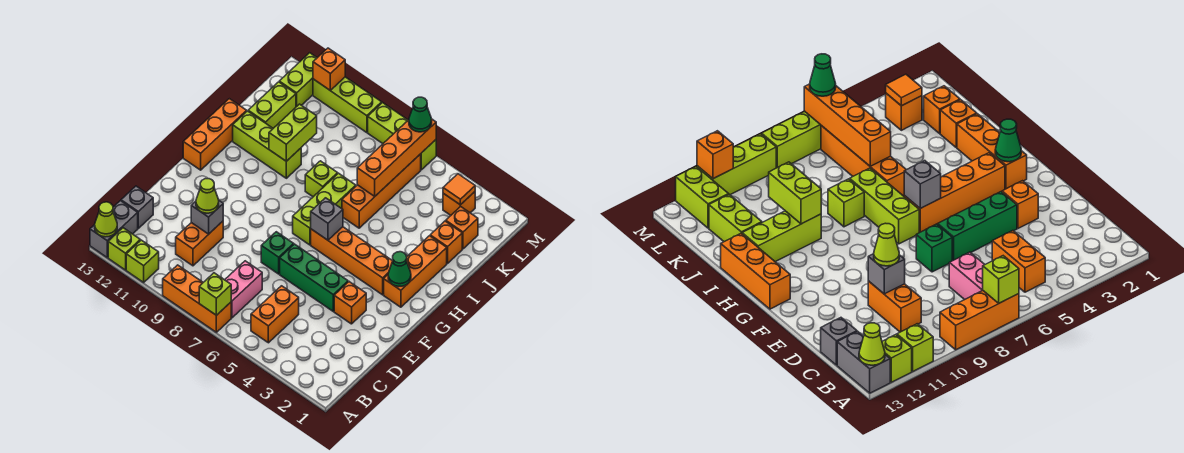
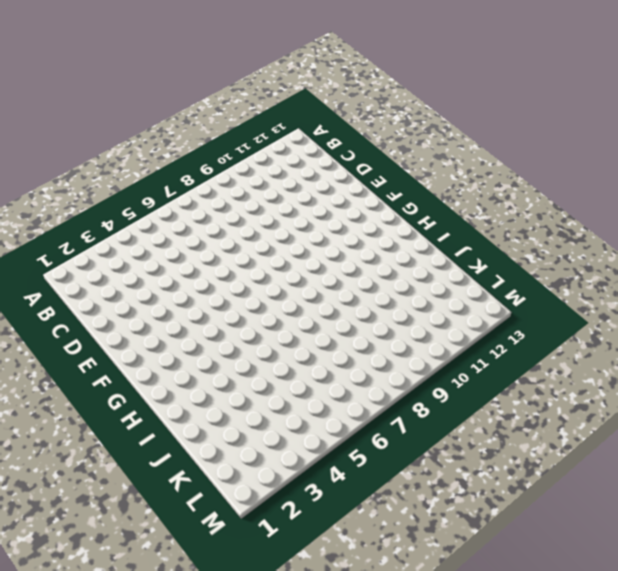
none -> orange brick A7:A9 level 1
none -> lime brick A11 level 1
none -> lime brick A12 level 1
none -> grey brick A13:B13 level 1

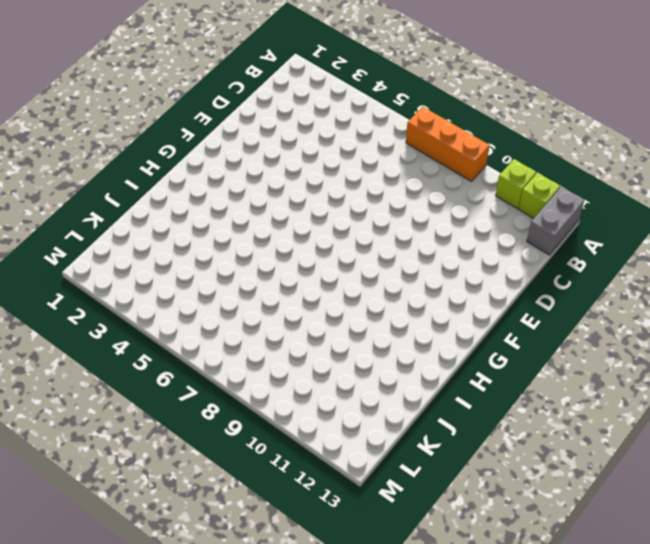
none -> orange brick B5:C5 level 1
none -> pink brick B7:C7 level 1
none -> orange brick C10:D10 level 1
none -> grey brick C13 level 1

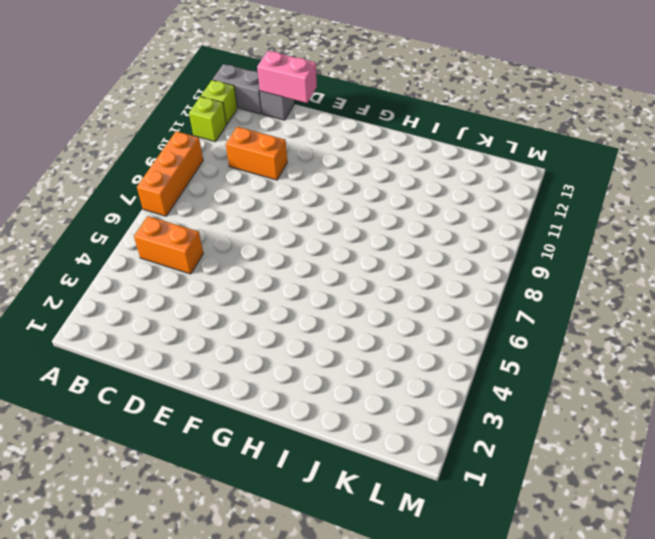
pink brick C13:D13 level 2 -> pink brick B7:C7 level 1
none -> orange brick E3 level 1
none -> green brick E4:E6 level 1
none -> green brick E7 level 1
none -> orange brick G2:I2 level 1

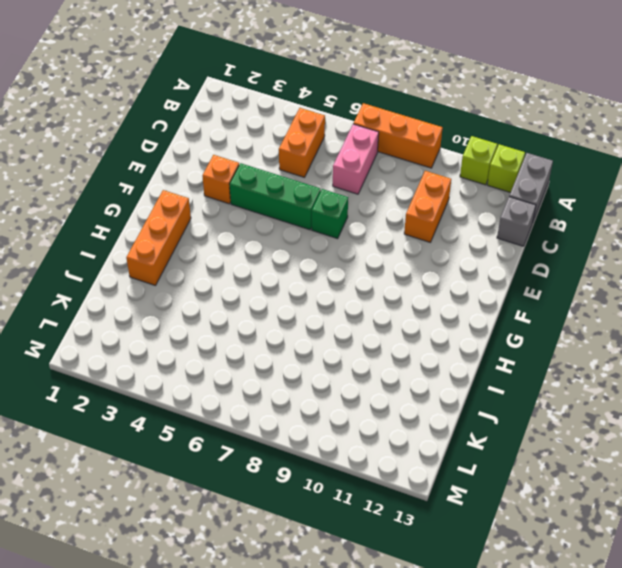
none -> orange brick G3:G6 level 1
none -> lime brick G7:I7 level 1
none -> orange brick G13:I13 level 1
none -> orange brick I6:L6 level 1

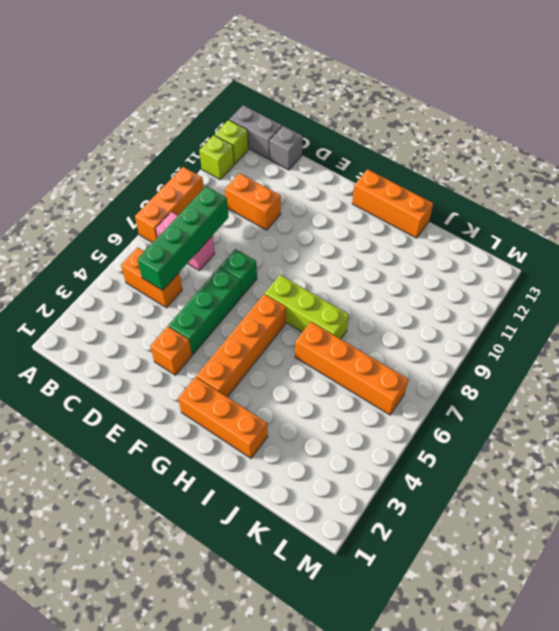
green brick C5:C8 level 2 -> none
none -> lime brick I8 level 1
none -> lime brick I10:I12 level 1
none -> orange brick J2 level 1
none -> lime brick J12:K12 level 1

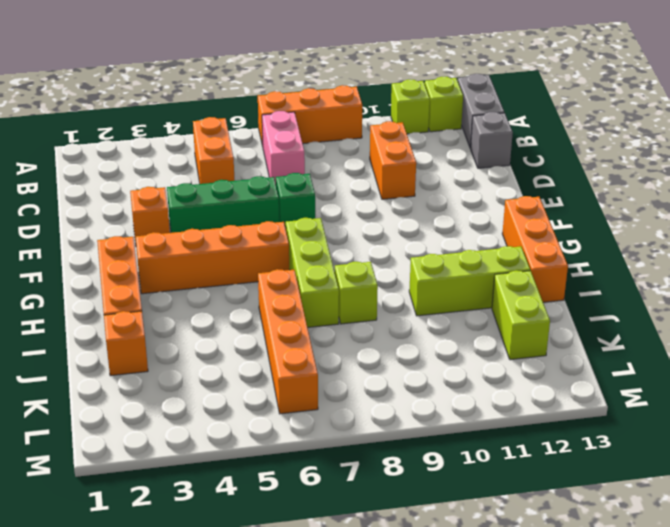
none -> orange brick K2 level 1
none -> orange brick L3 level 1
none -> lime brick L12:M12 level 1
none -> lime brick M6:M8 level 1

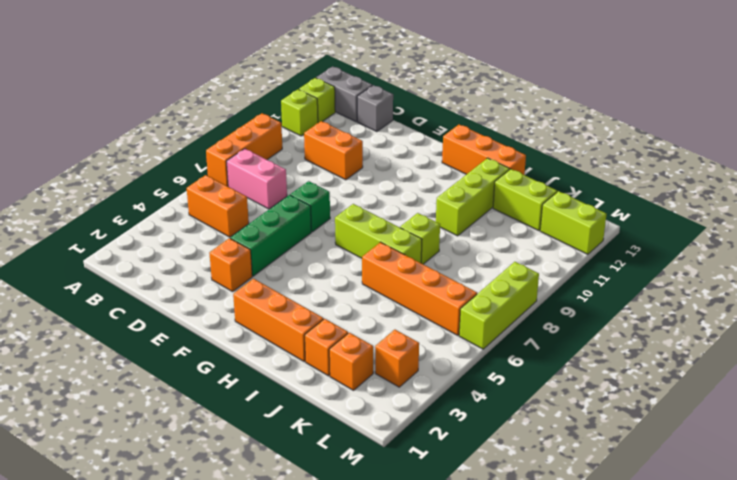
none -> orange brick G3:G6 level 1
none -> lime brick M9:M11 level 1
none -> lime brick A7 level 2
none -> lime cone A13 level 2

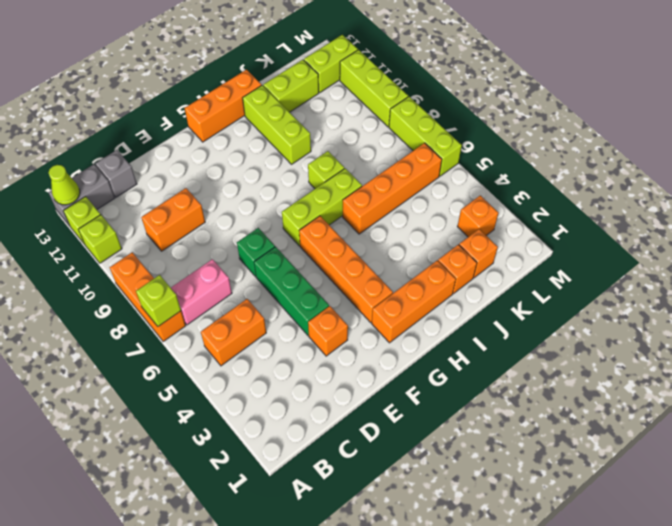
none -> grey brick D10 level 2
none -> green cone G2 level 2
none -> grey brick G6 level 2
none -> lime brick I10:J10 level 2

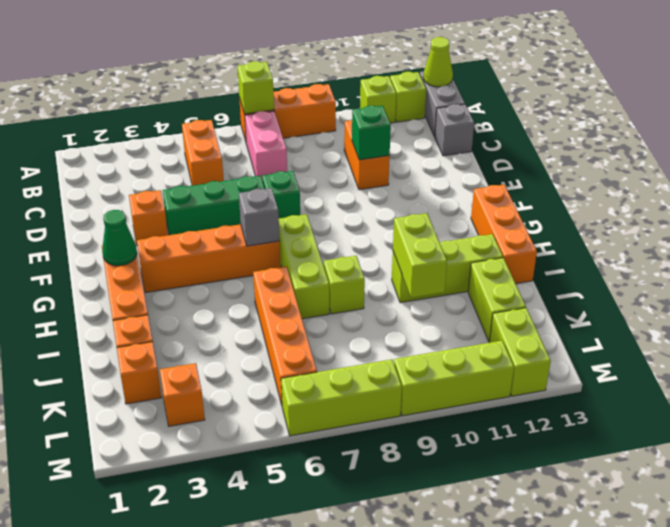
green brick D10 level 2 -> grey brick D10 level 2
none -> orange brick J6:M6 level 2
none -> orange tile L3 level 2
none -> orange brick M11 level 2
none -> lime cone D10 level 3

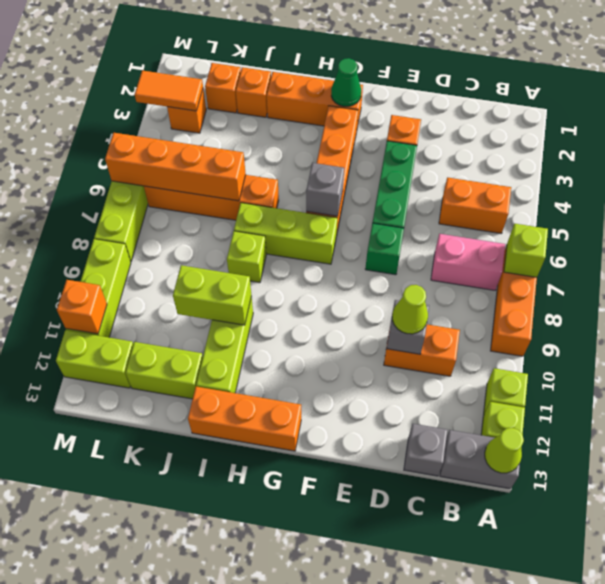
orange tile L3:M3 level 2 -> orange tile L3 level 2
none -> green cone M6 level 3

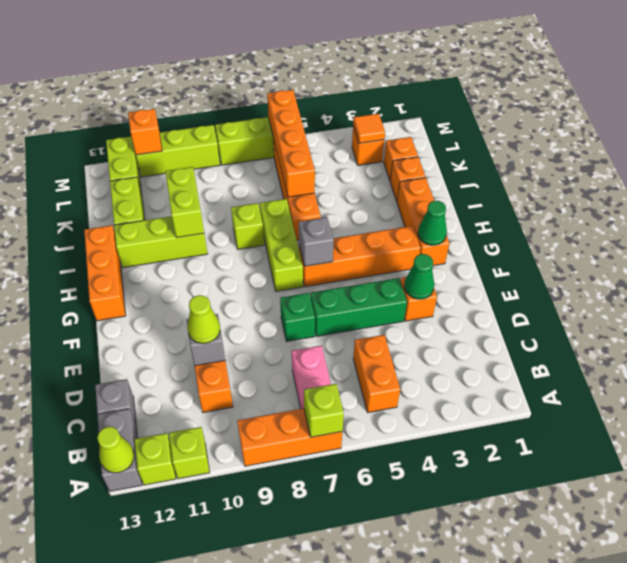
green cone E3 level 2 -> green cone M6 level 3

